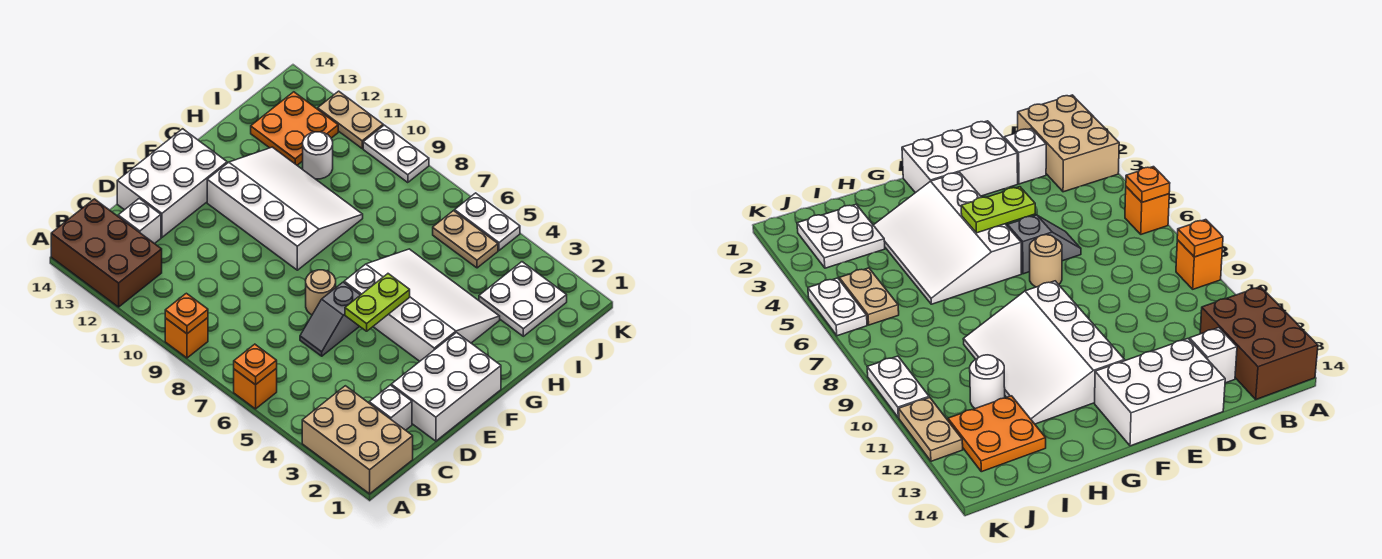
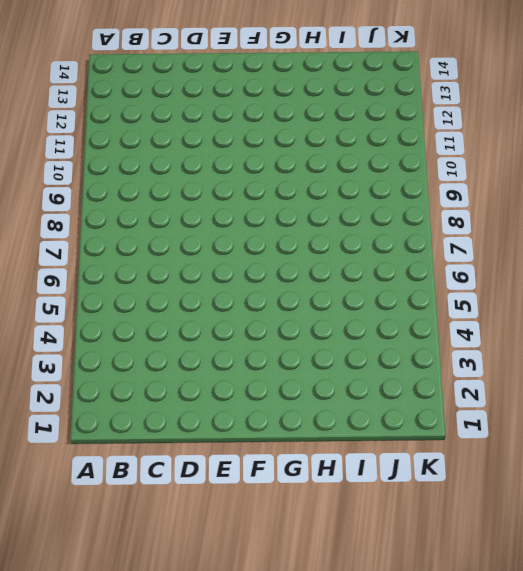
none -> tan brick A1:B3 level 1
none -> orange brick A6 level 1
none -> orange brick A9 level 1

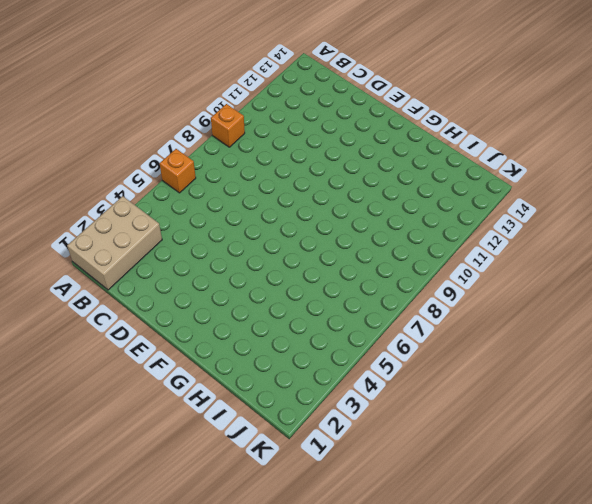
none -> brown brick A12:B14 level 1
none -> white brick C2 level 1
none -> white brick C13 level 1

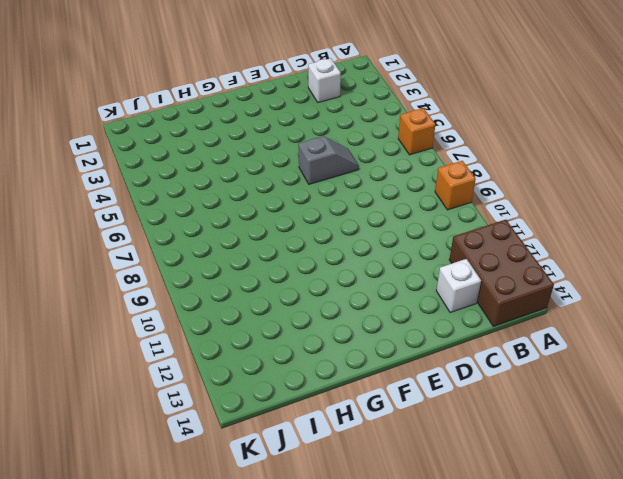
none -> tan brick A1:B3 level 1
none -> white brick D1:F2 level 1
none -> white brick D13:F14 level 1

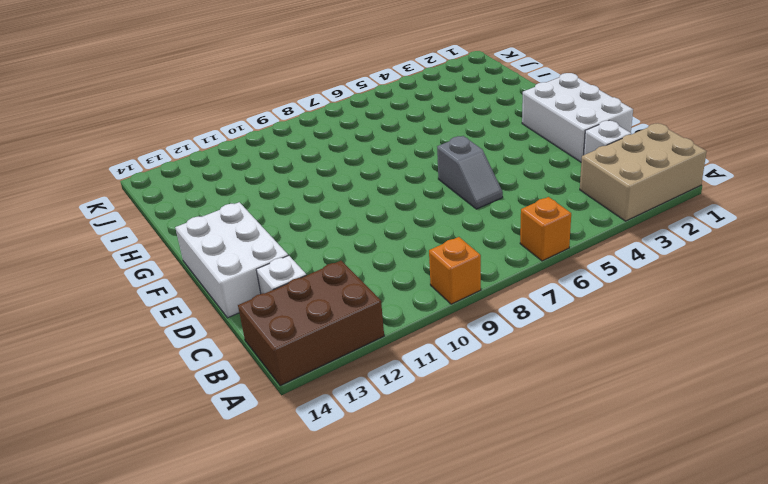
none -> tan round brick E7 level 1
none -> white slope F3:H6 level 1 top F
none -> white slope F9:H12 level 1 top F

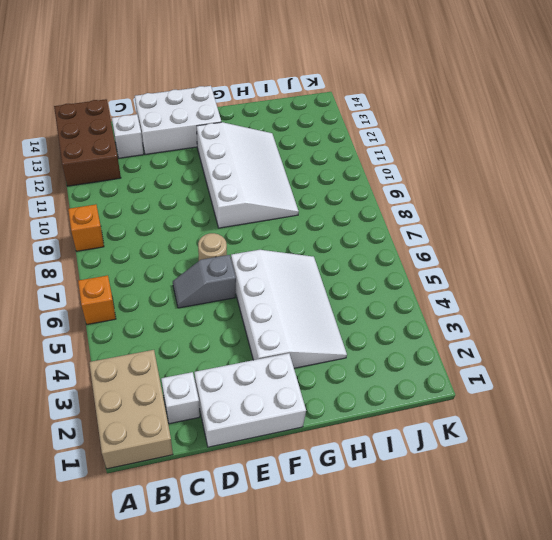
none -> white plate I2:J3 level 1
none -> white round brick I11 level 1
none -> orange plate I12:J13 level 1

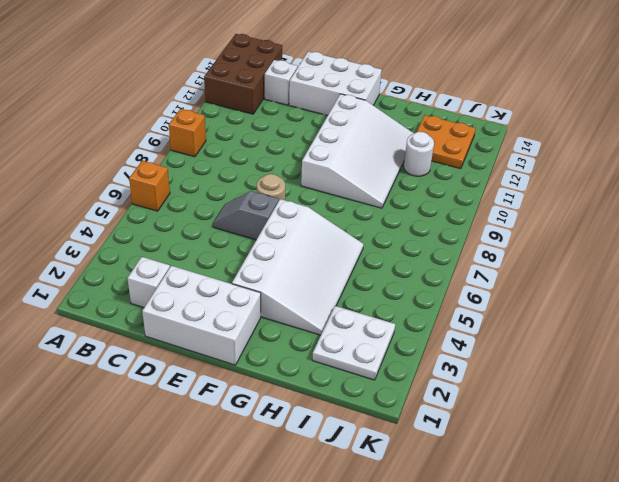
none -> tan brick A1:B3 level 1
none -> tan plate J5:J6 level 1
none -> white plate K5:K6 level 1

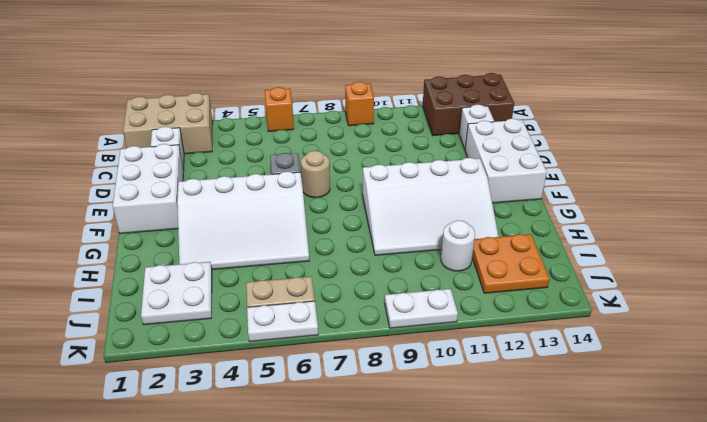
none -> tan plate K11:K12 level 1
none -> orange plate A6 level 2
none -> orange plate A9 level 2

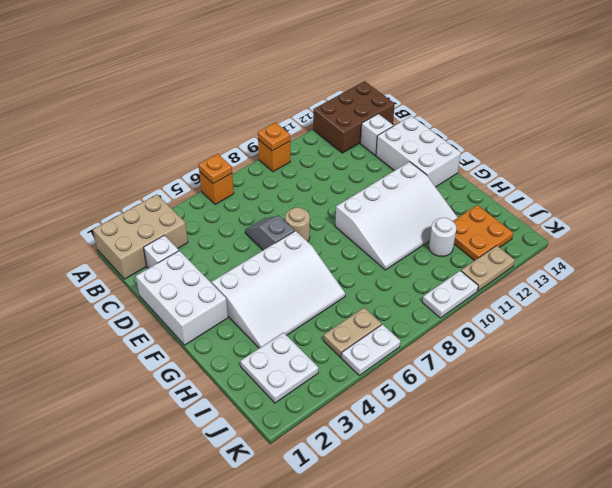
none -> lime plate E5:F5 level 2

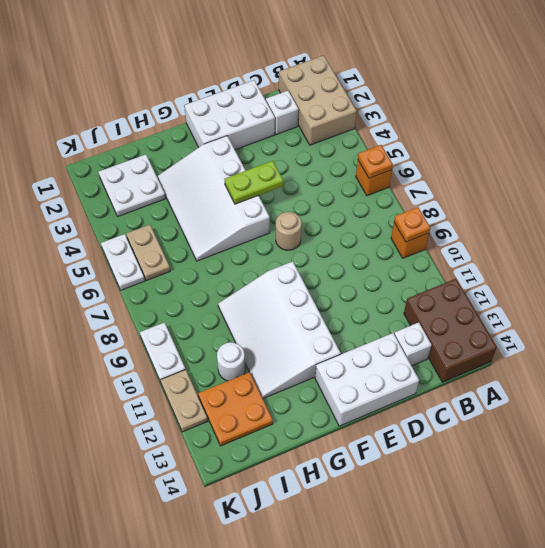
none -> grey slope D6:E6 level 1 top E

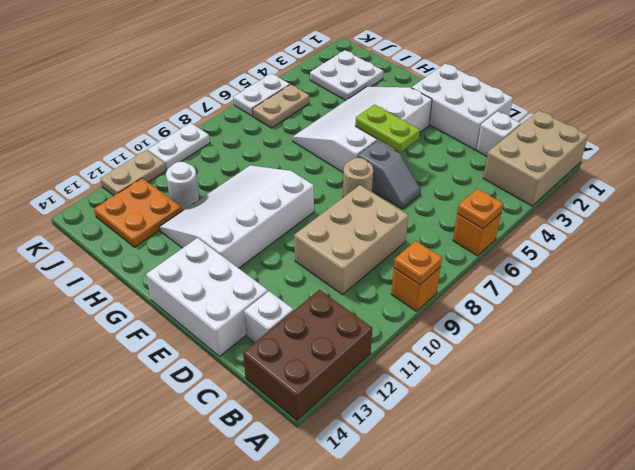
tan brick C8:D10 level 1 -> none

